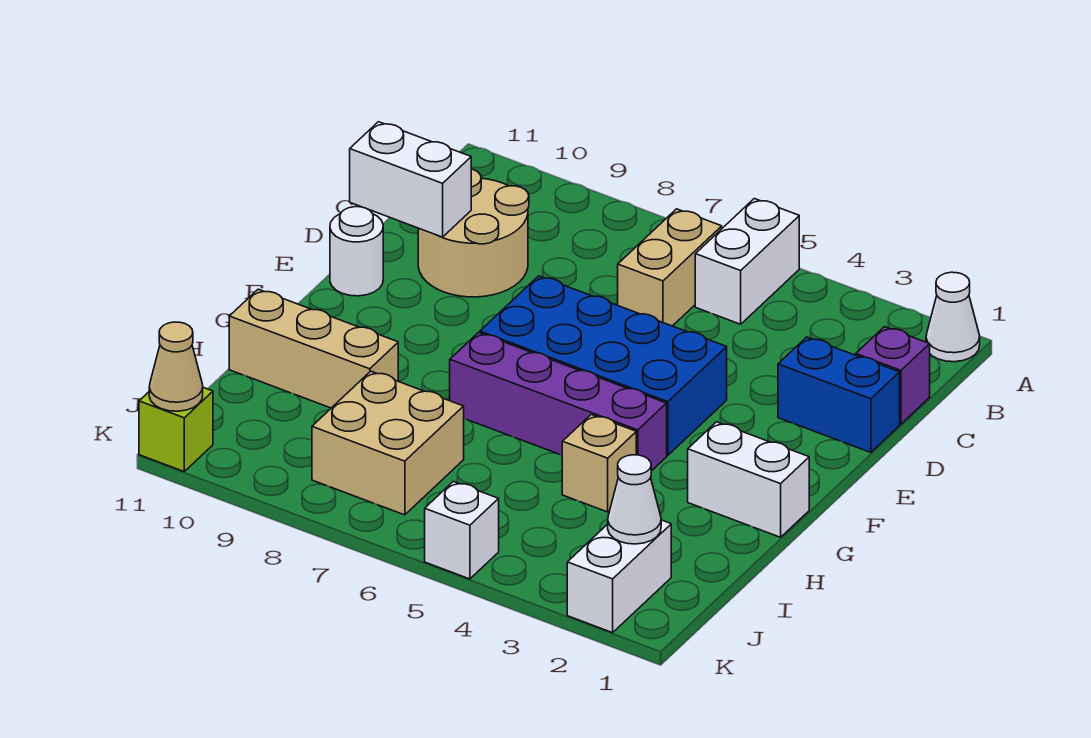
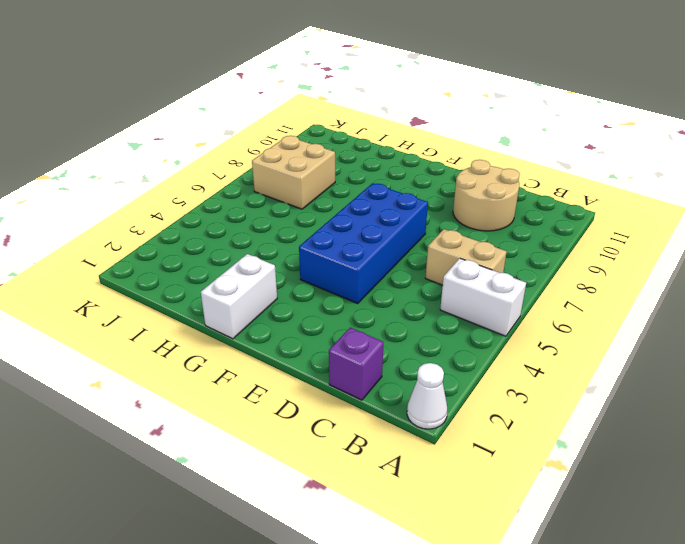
none -> blue brick D1:D2 level 1
none -> white round brick E11 level 1
none -> purple brick G4:G7 level 1

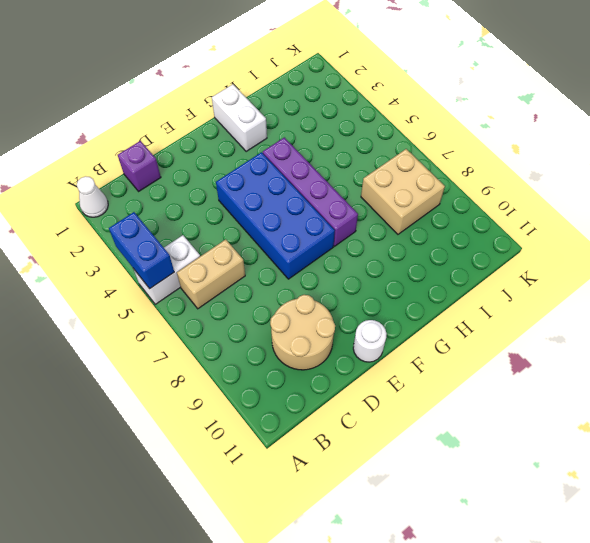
blue brick A4:A5 level 2 -> blue brick D1:D2 level 1
none -> tan brick H4 level 1
none -> tan brick H9:H11 level 1
none -> white brick J2:K2 level 1

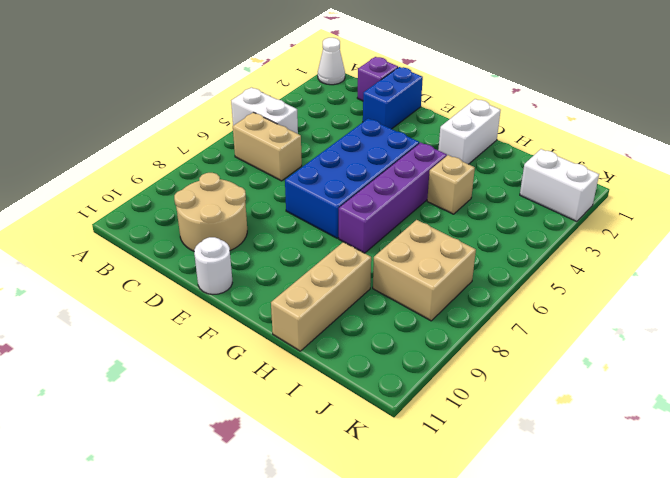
none -> white brick K5 level 1
none -> lime brick K11 level 1
none -> white brick D10:D11 level 2

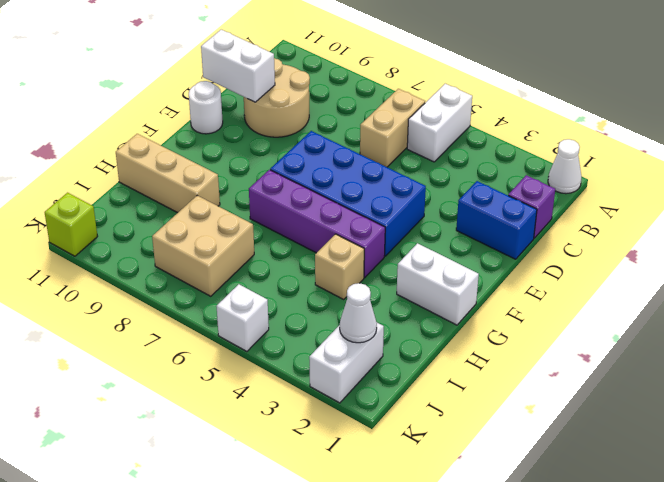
none -> tan cone K11 level 2

